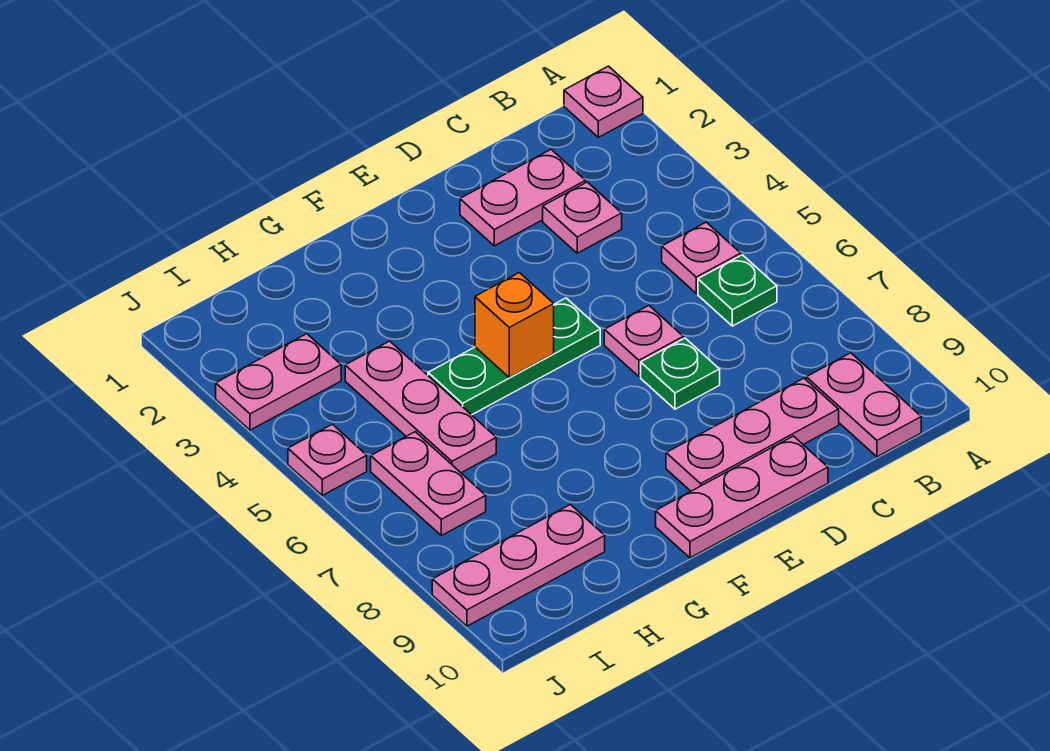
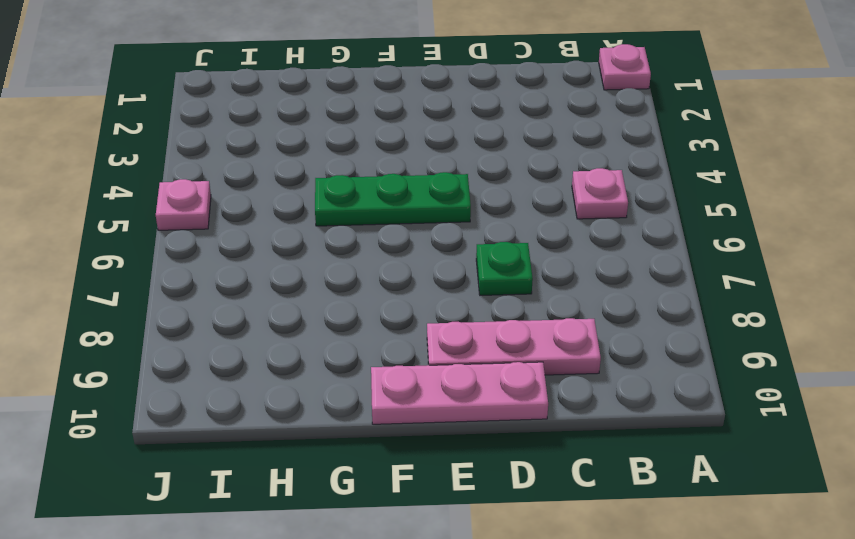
none -> green plate B6 level 1
none -> pink plate B9:B10 level 1
none -> pink plate C2:D2 level 1

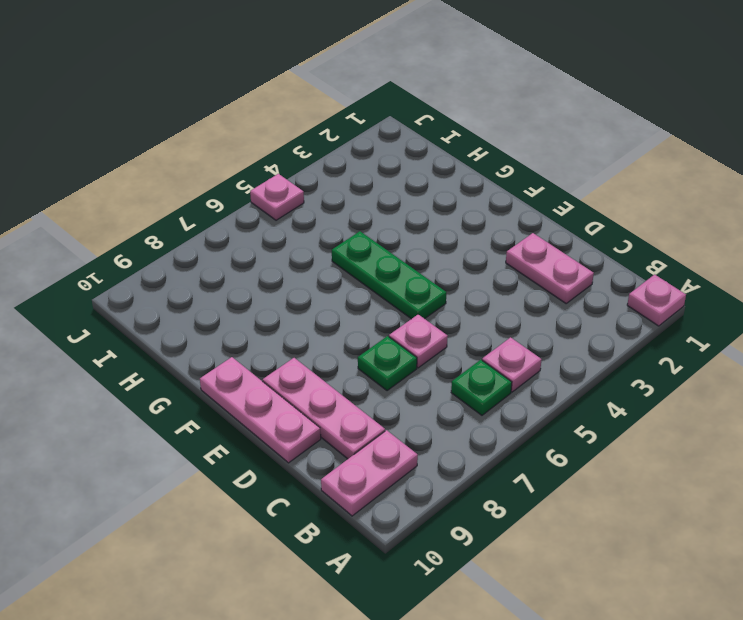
none -> pink plate C3 level 1
none -> pink plate H4:H6 level 1
none -> pink plate H9:J9 level 1

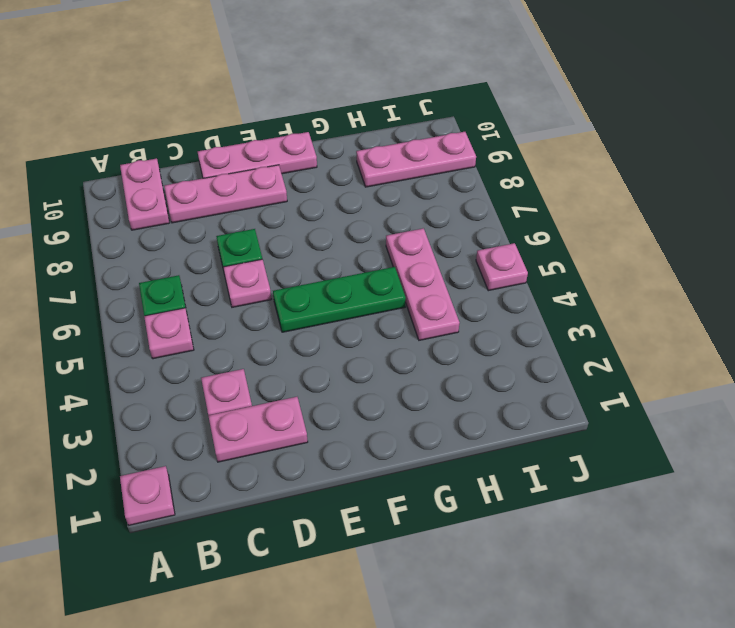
none -> pink plate I3:J3 level 1
none -> pink plate I6:I7 level 1
none -> orange brick F5 level 2

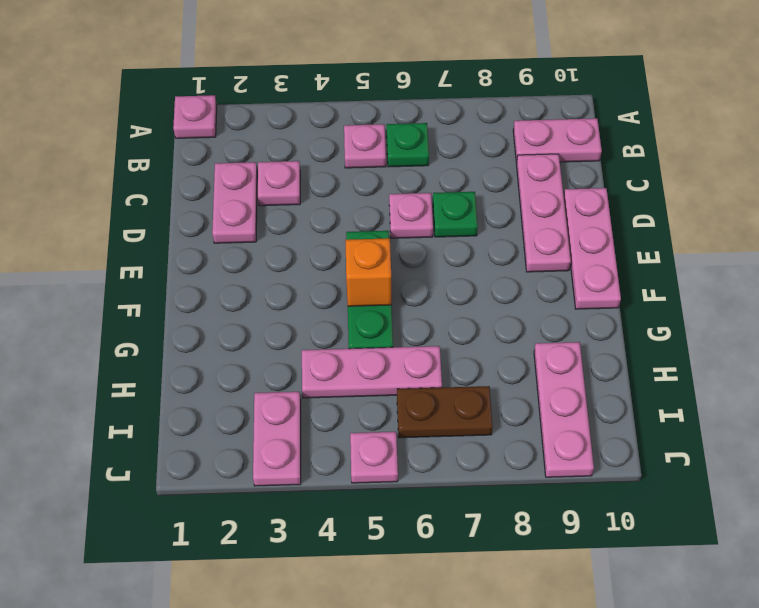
brown plate I6:I7 level 1 -> pink plate I6:I7 level 1

